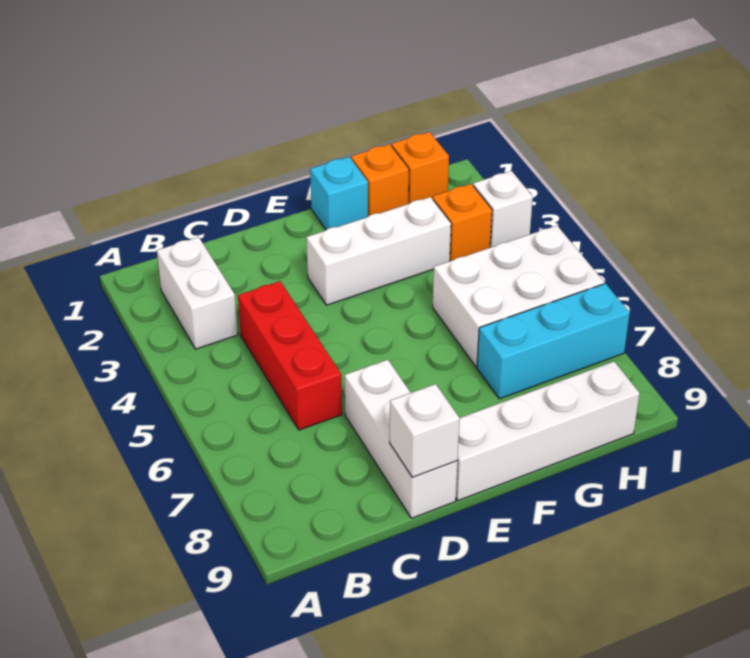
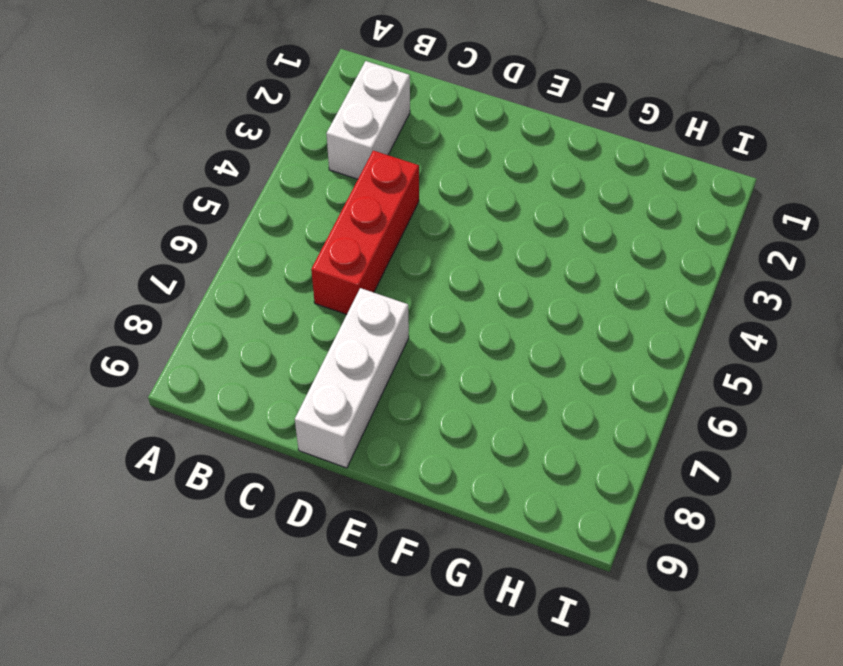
none -> white brick E3:G3 level 1
none -> white brick E9:H9 level 1
none -> cyan brick F1 level 1

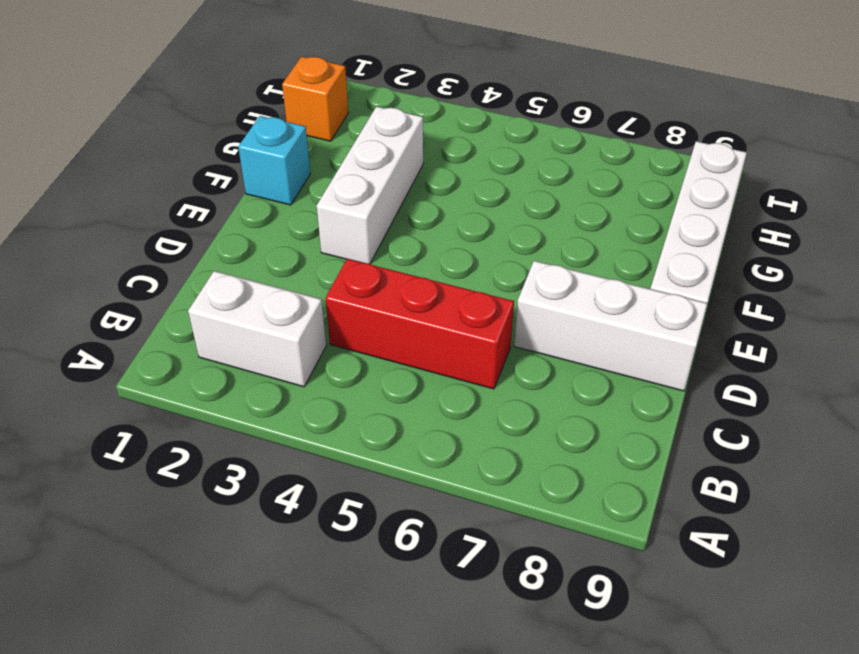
none -> orange brick G1 level 1
none -> white brick G5:I6 level 1
none -> cyan brick G7:I7 level 1

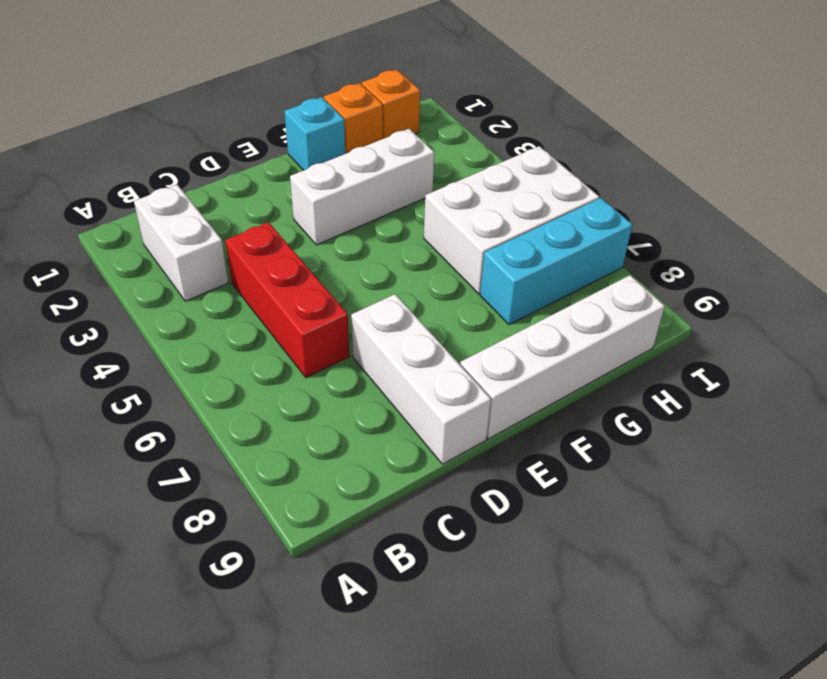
none -> orange brick H3 level 1
none -> white brick I3 level 1
none -> white brick D9 level 2

